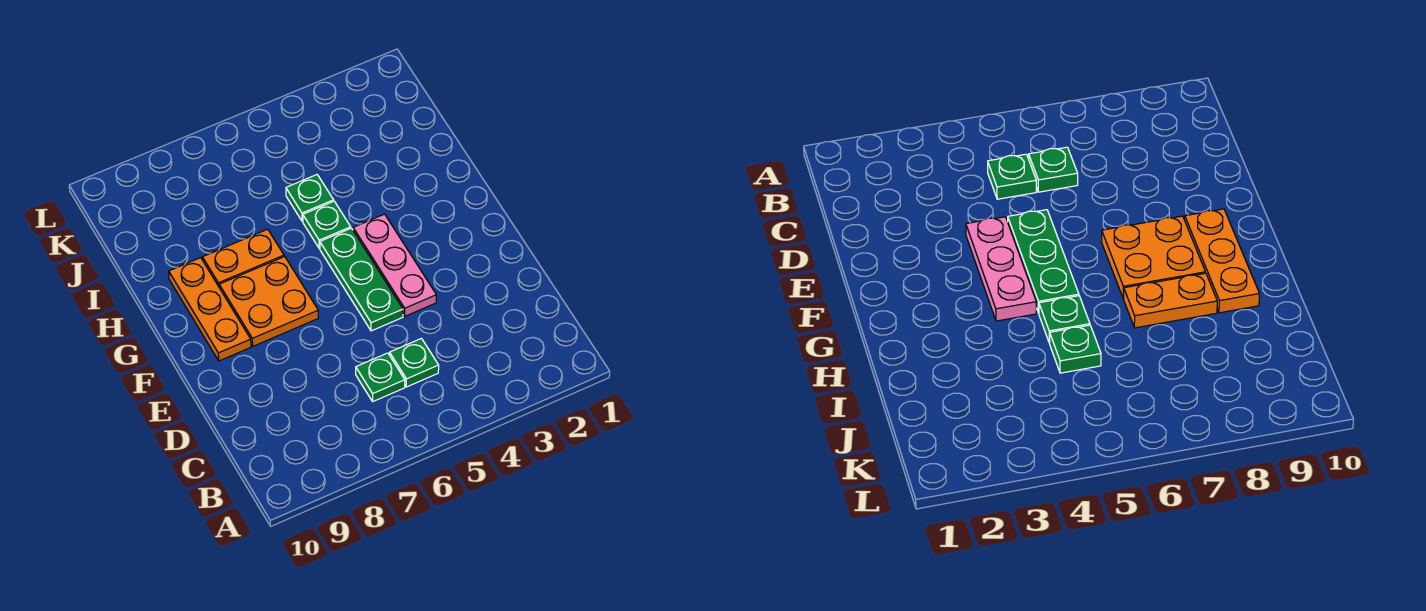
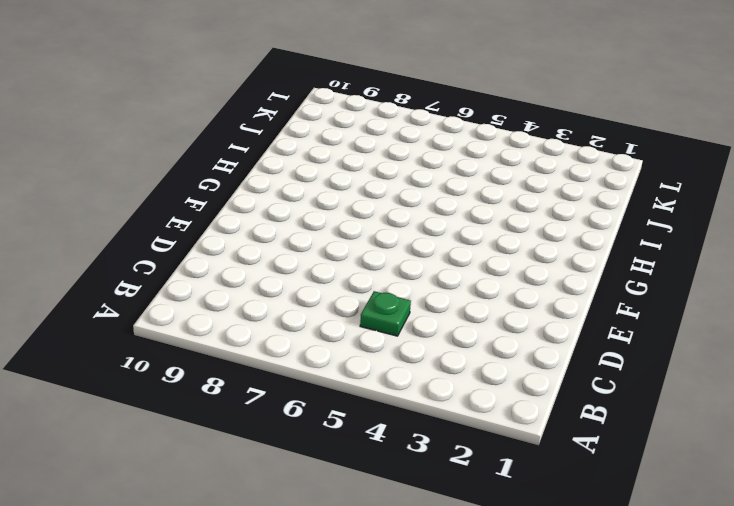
none -> green plate C6 level 1
none -> pink plate E4:G4 level 1

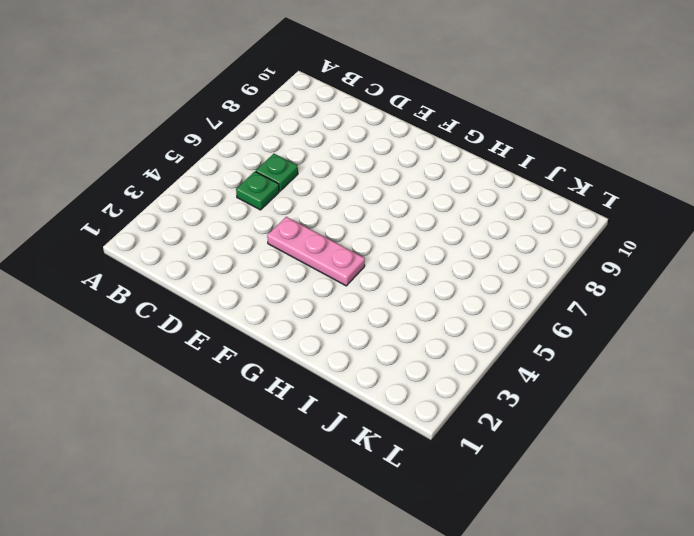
none -> green plate E5:G5 level 1
none -> orange plate F7:G8 level 1

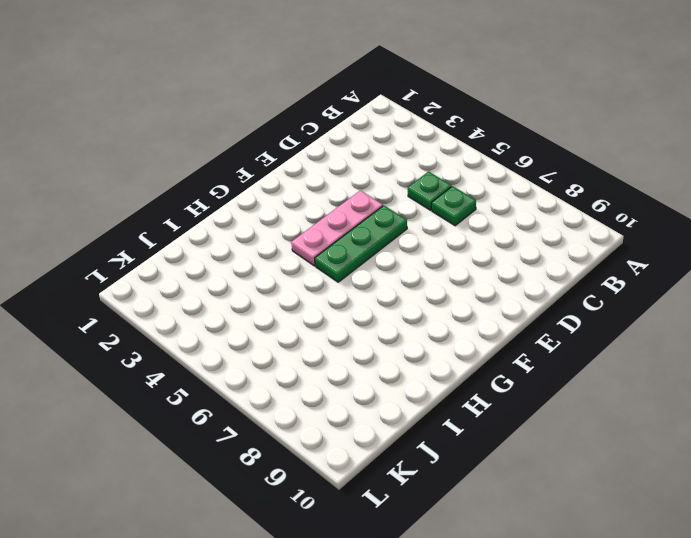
none -> orange plate F7:G8 level 1
none -> orange plate F9:H9 level 1

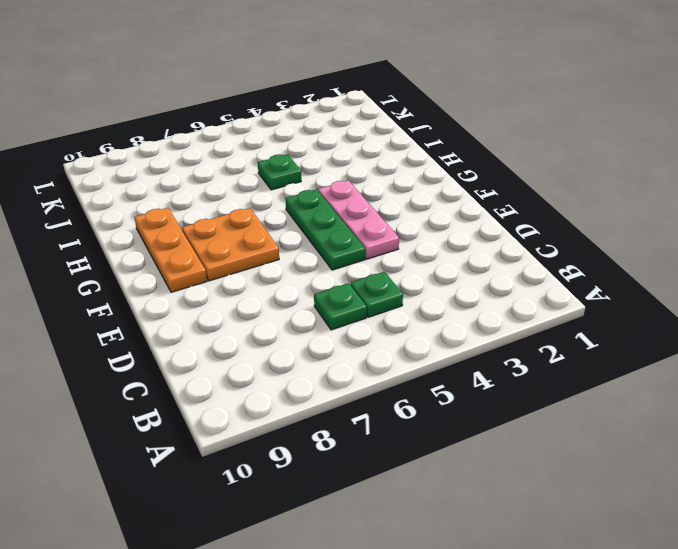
none -> green plate H5 level 1
none -> orange plate H7:H8 level 1

